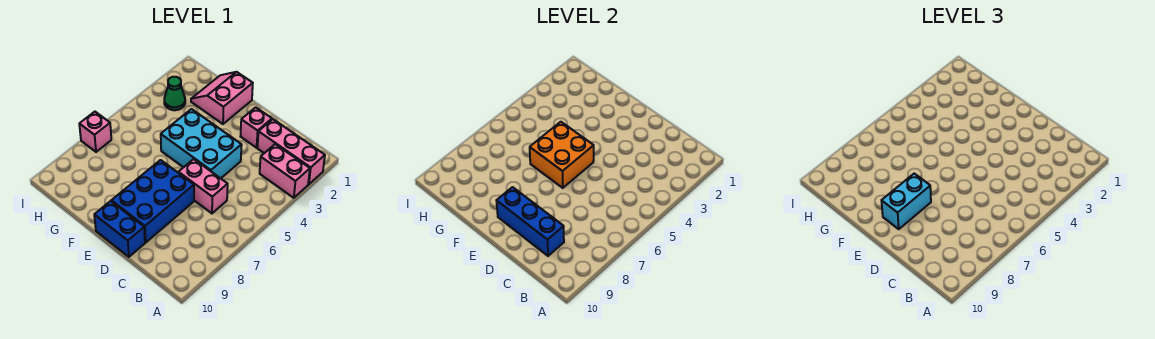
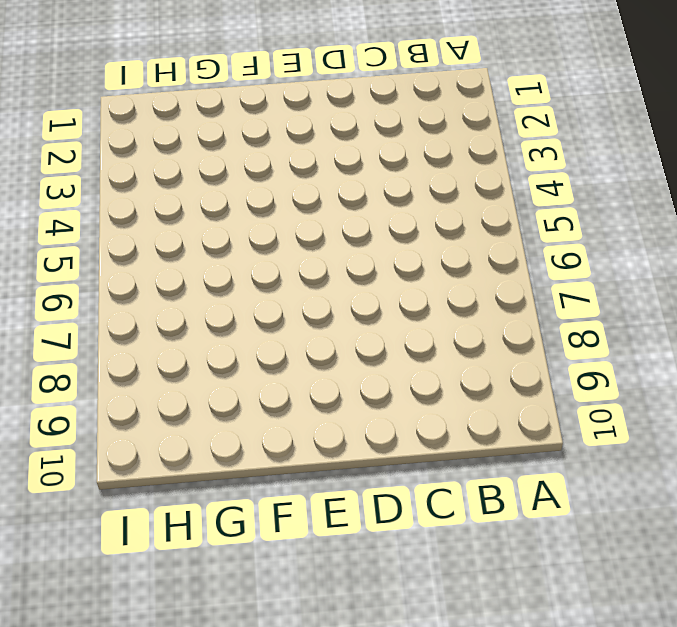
none -> pink brick A2:C2 level 1
none -> pink brick A3:B3 level 1
none -> pink brick C6:D6 level 1

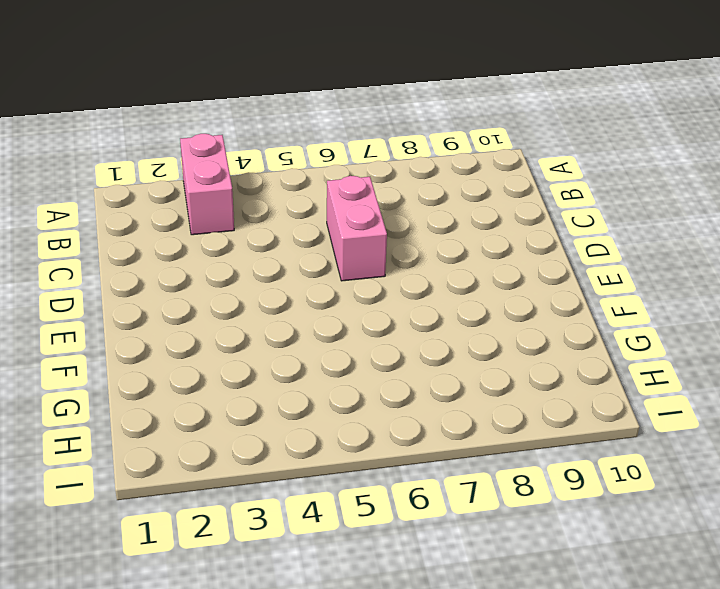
none -> pink brick A2:C2 level 1
none -> pink brick D2 level 1
none -> cyan brick D4:F5 level 1

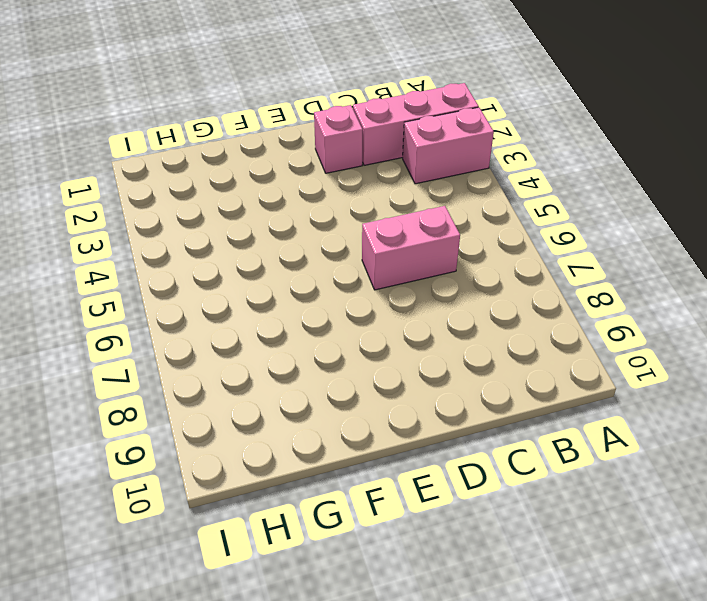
none -> cyan brick D4:F5 level 1
none -> blue brick D7:E9 level 1
none -> blue brick D10:E10 level 1

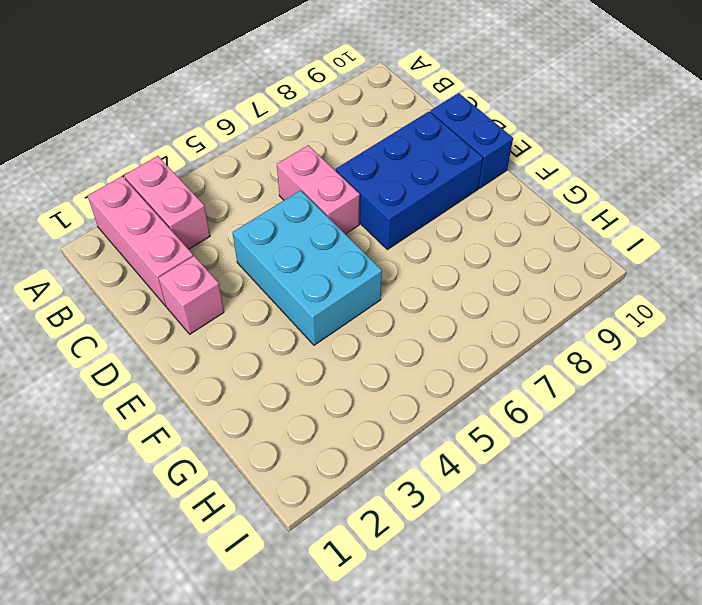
none -> pink slope F1:G2 level 1 top F
none -> green cone H3 level 1
none -> pink brick I7 level 1

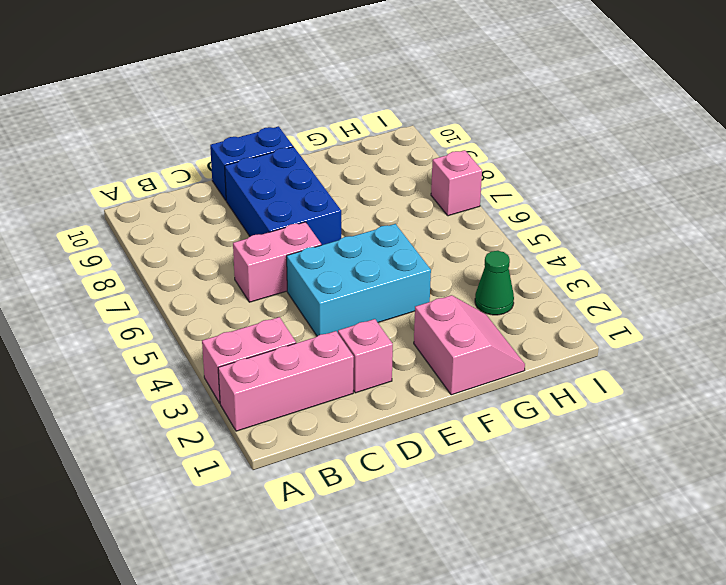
none -> blue brick C9:E9 level 2
none -> orange brick E5:F6 level 2
none -> cyan brick E8:E9 level 3

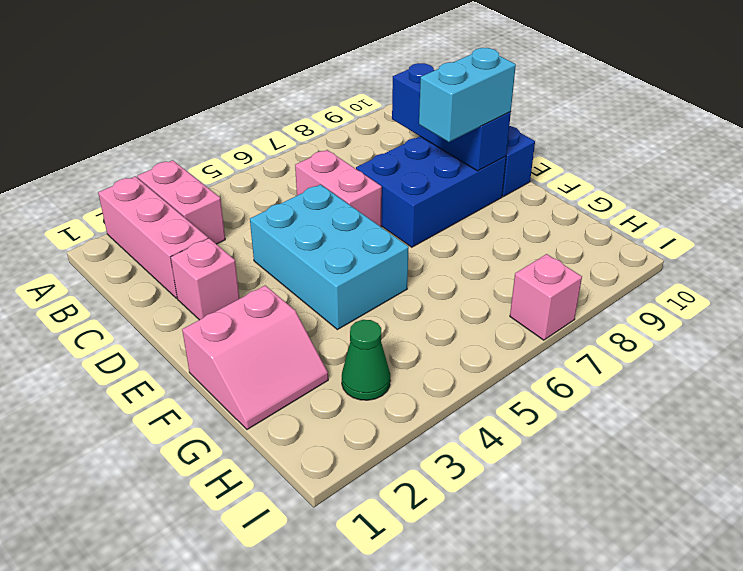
none -> orange brick E5:F6 level 2

